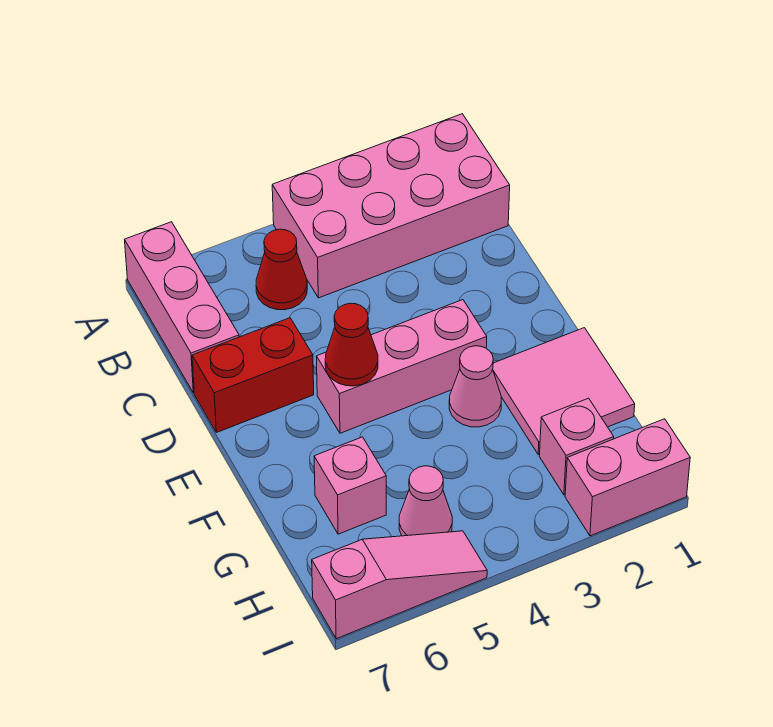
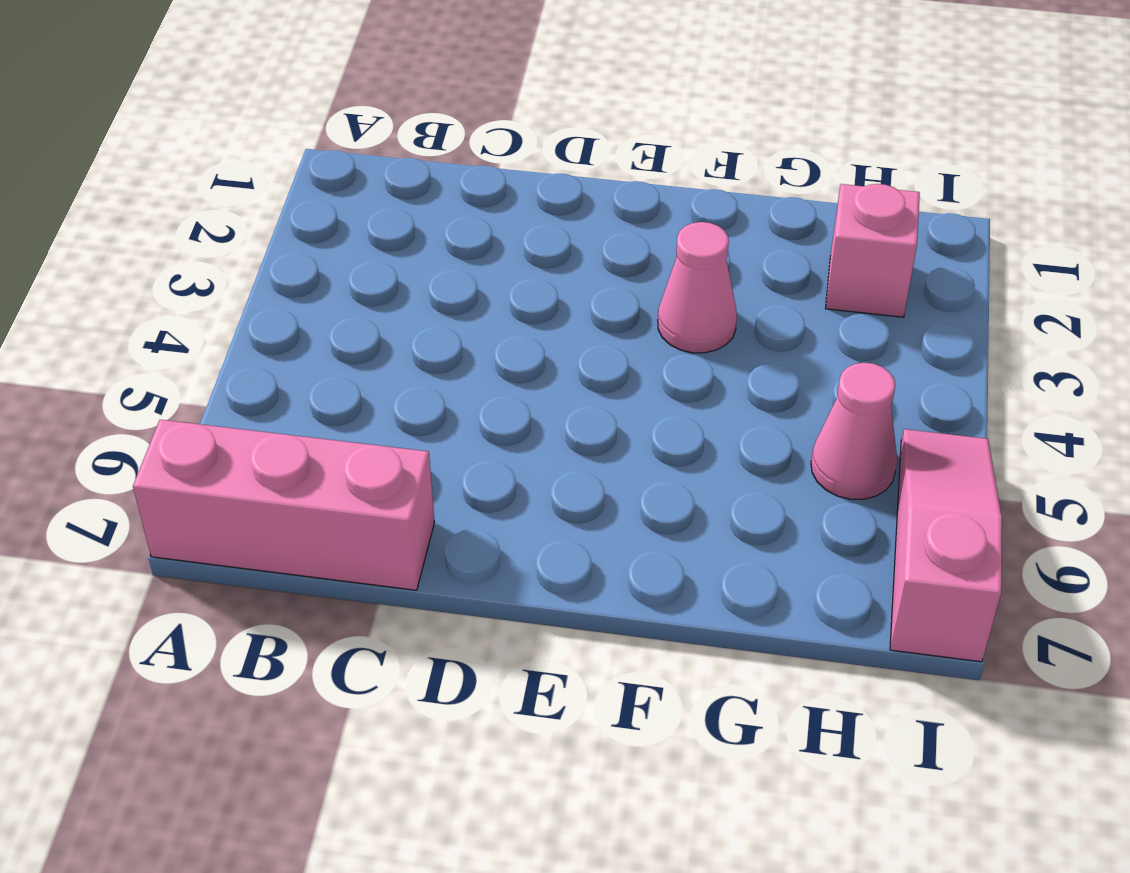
none -> pink brick A1:B4 level 1
none -> red cone B5 level 1
none -> red brick D6:D7 level 1

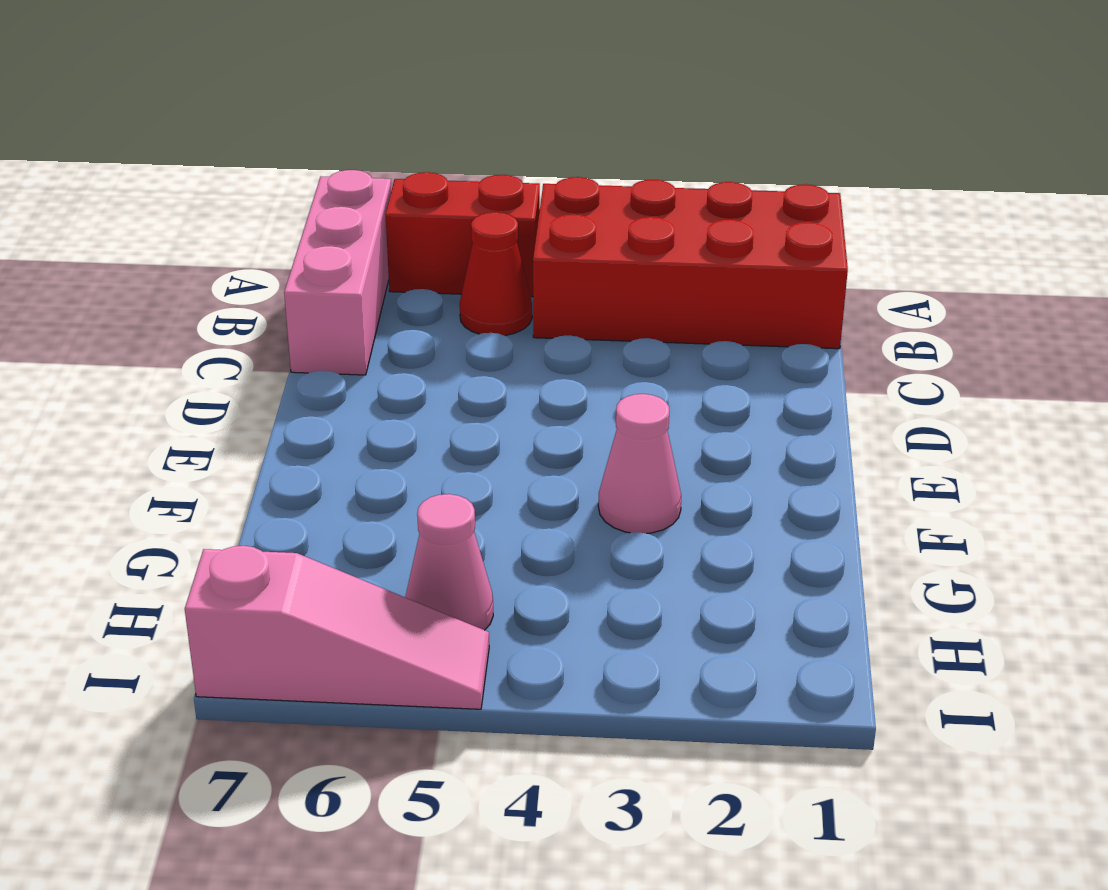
red brick A1:B4 level 1 -> pink brick A1:B4 level 1
red brick A5:A6 level 1 -> red brick D6:D7 level 1
none -> pink brick E3:E5 level 1
none -> pink tile F1:G2 level 1
none -> pink brick G6 level 1

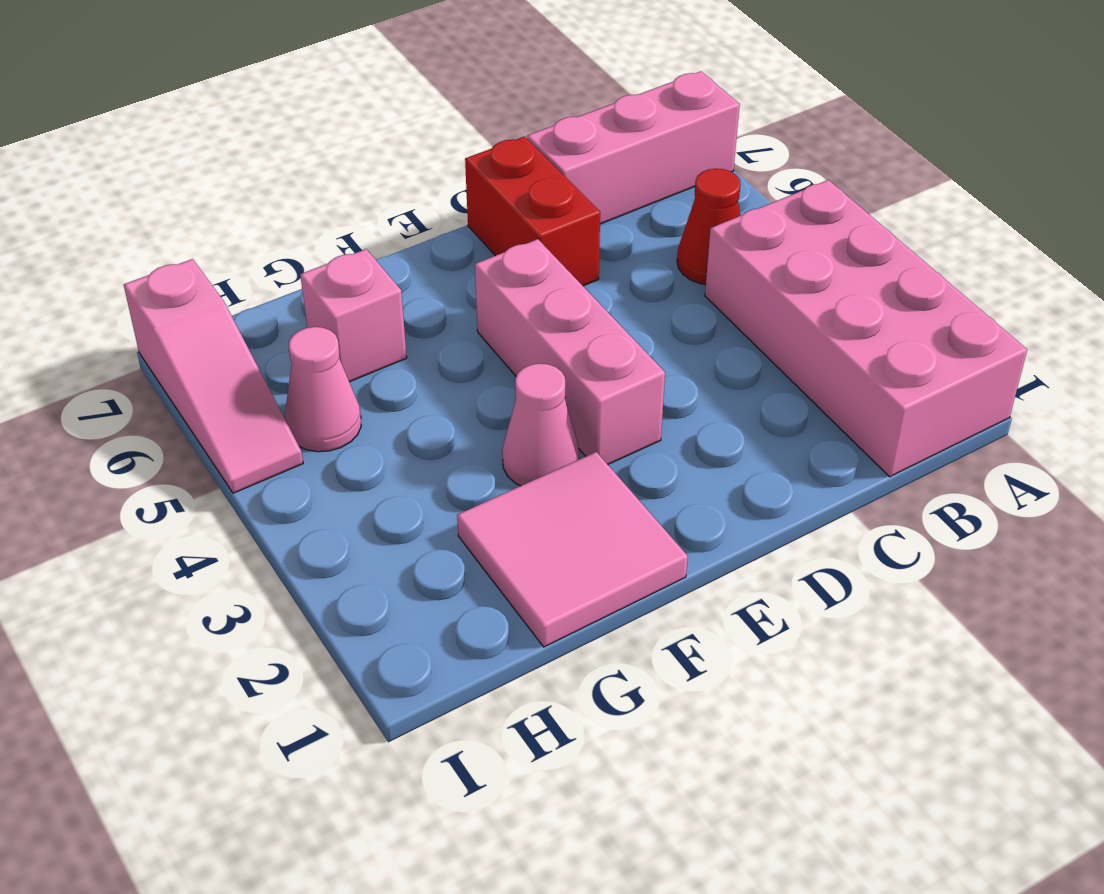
none -> pink brick H2 level 1
none -> pink brick I1:I2 level 1
none -> red cone E5 level 2

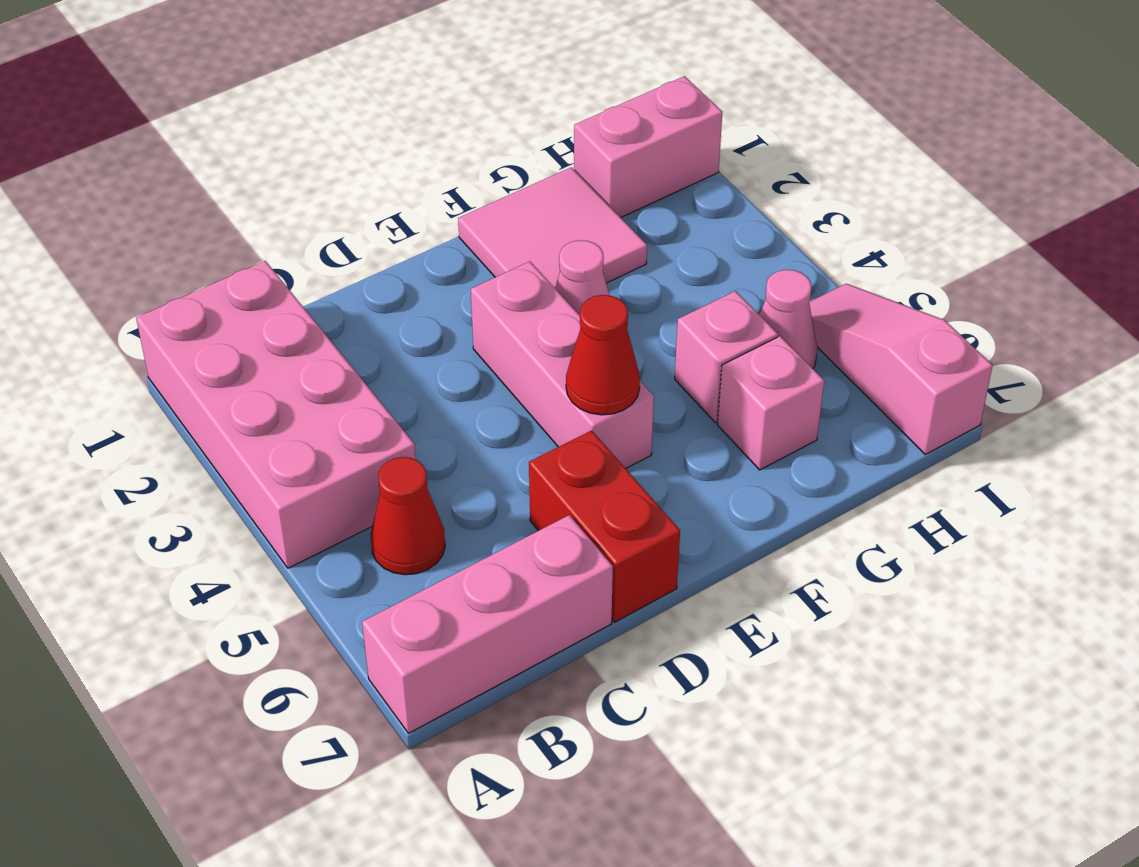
pink brick G5 level 1 -> pink brick H2 level 1
pink brick H1:I1 level 1 -> pink brick I1:I2 level 1

